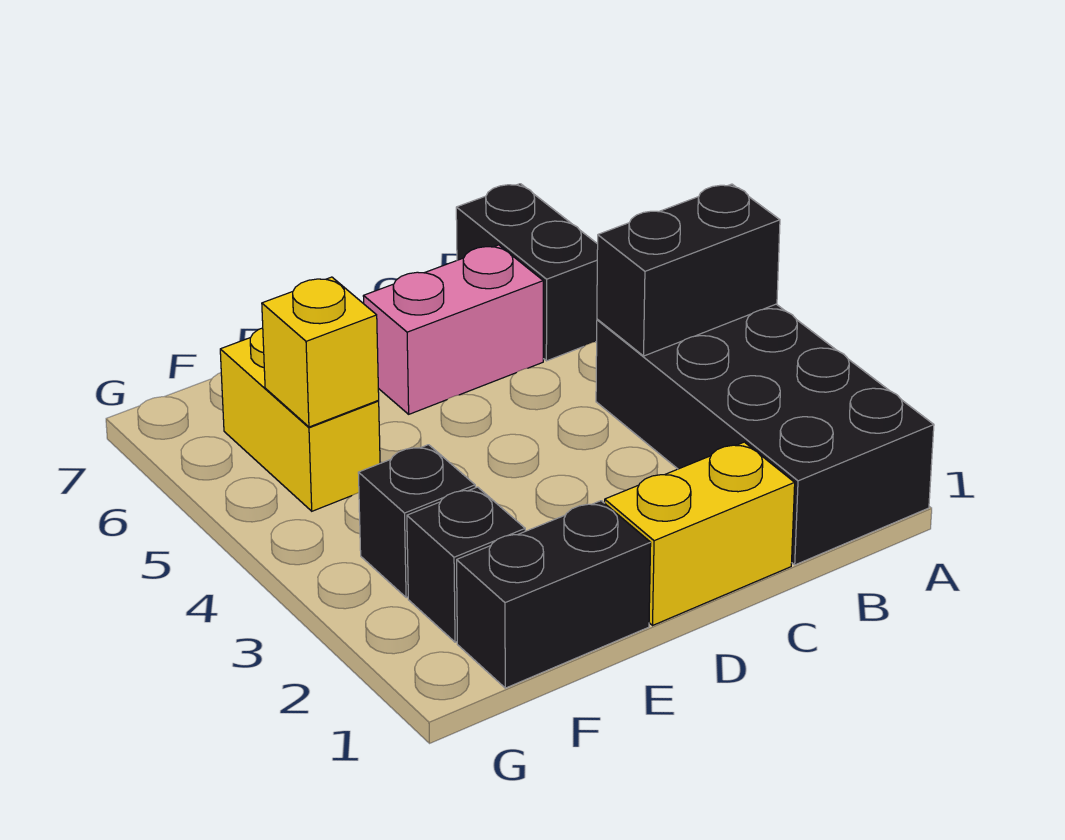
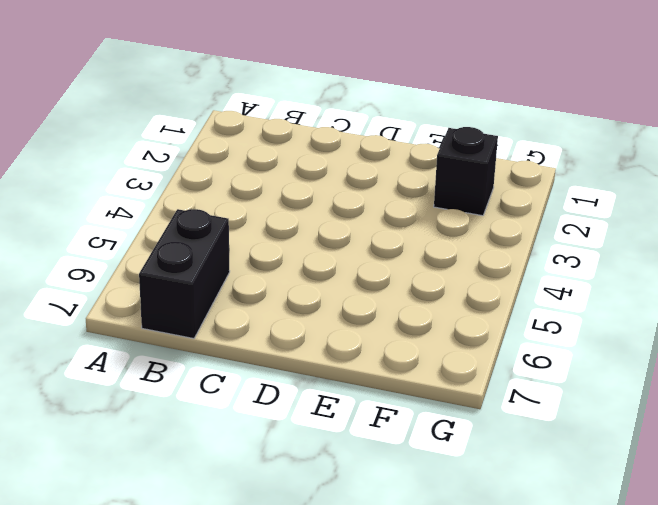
none -> black brick A1:B4 level 1
none -> yellow brick C1:D1 level 1

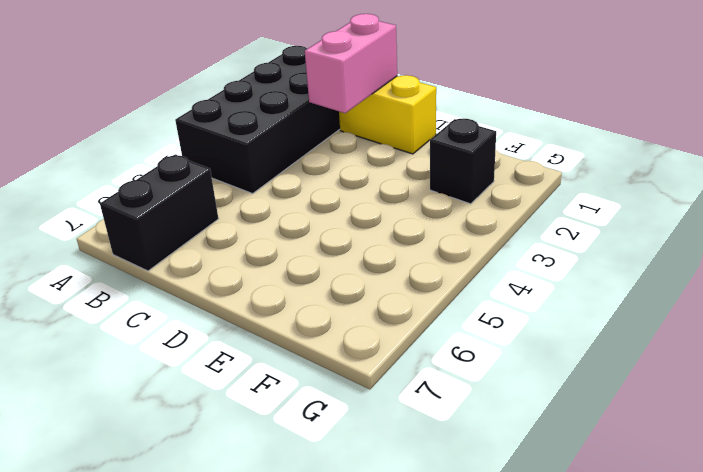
pink brick C1:C2 level 2 -> pink brick C6:D6 level 1
none -> black brick E1:F1 level 1
none -> black brick F3 level 1

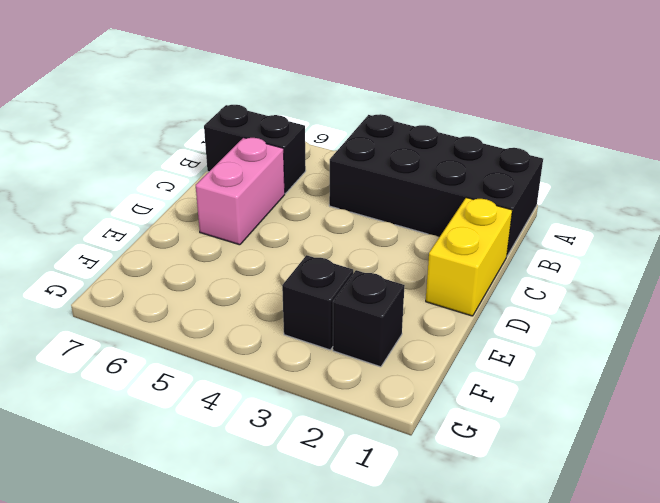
none -> black brick E1:F1 level 1
none -> yellow brick F5:F6 level 1

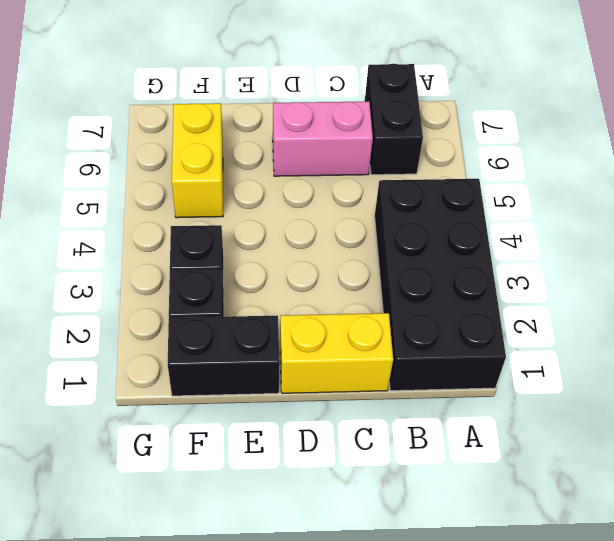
none -> black brick A4:B4 level 2
none -> yellow brick F5 level 2

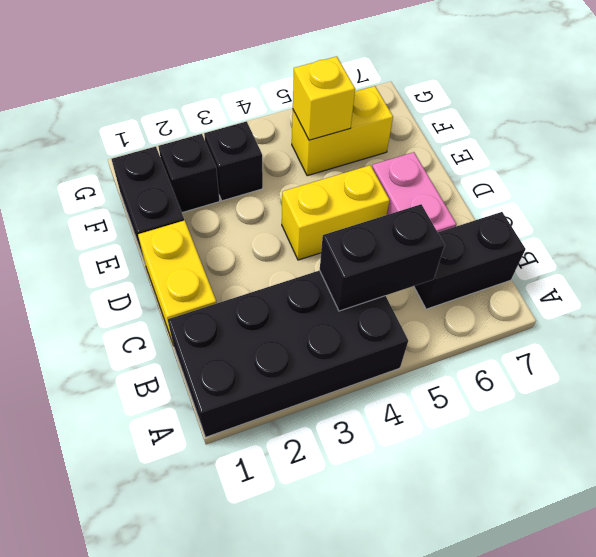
black brick B4:B5 level 2 -> black brick A4:B4 level 2
yellow brick D4:D5 level 1 -> none

